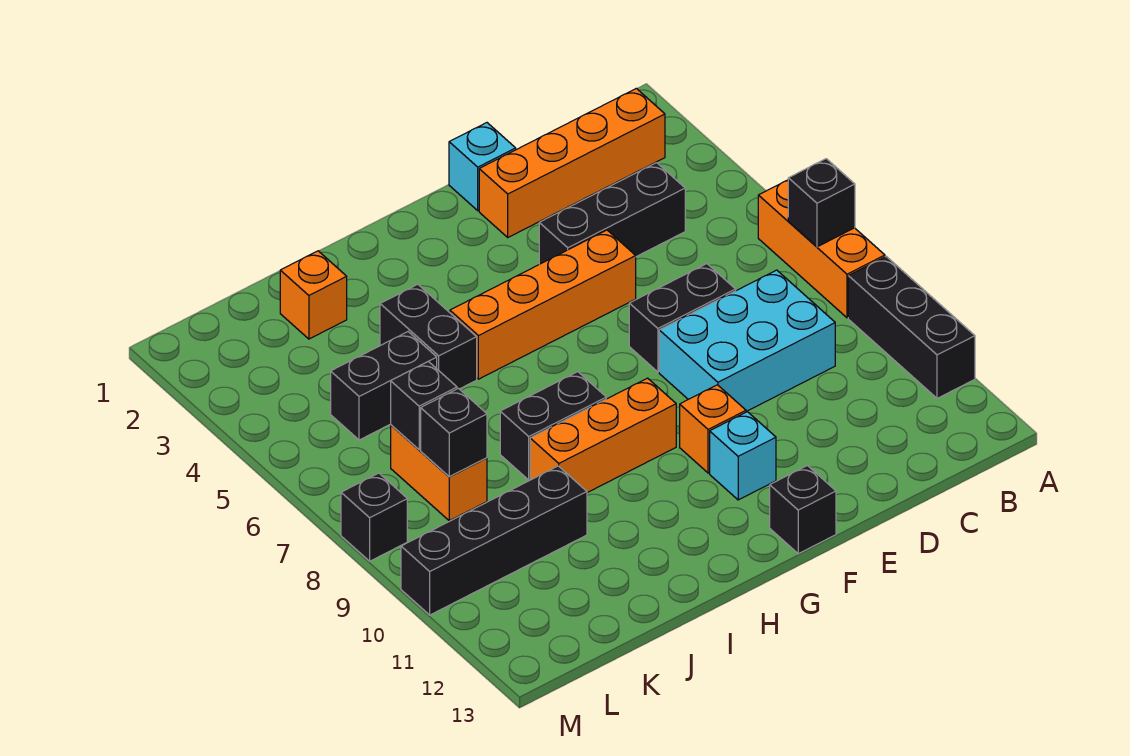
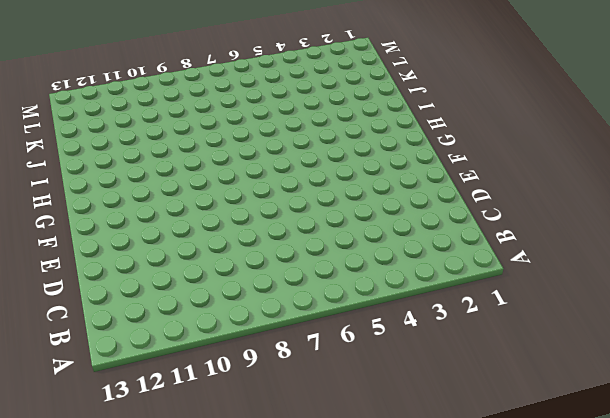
none -> orange brick A6:A8 level 1
none -> black brick A9:A11 level 1
none -> orange brick B2:E2 level 1

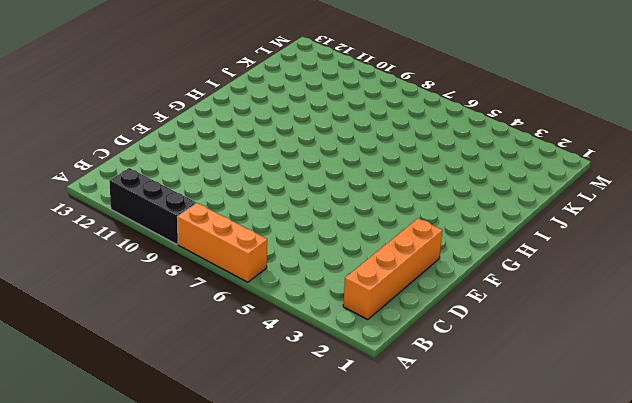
none -> black brick C4:E4 level 1
none -> cyan brick C8:E9 level 1
none -> black brick D7:E7 level 1

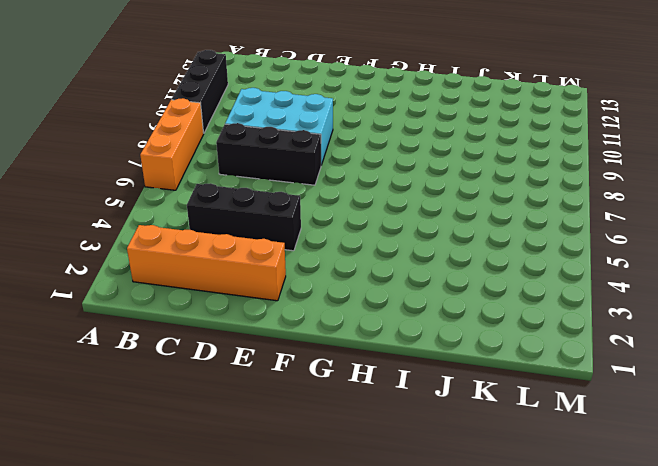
black brick C7:E7 level 1 -> black brick D7:E7 level 1
none -> cyan brick E1 level 1
none -> orange brick E5:H5 level 1
none -> orange brick F10 level 1

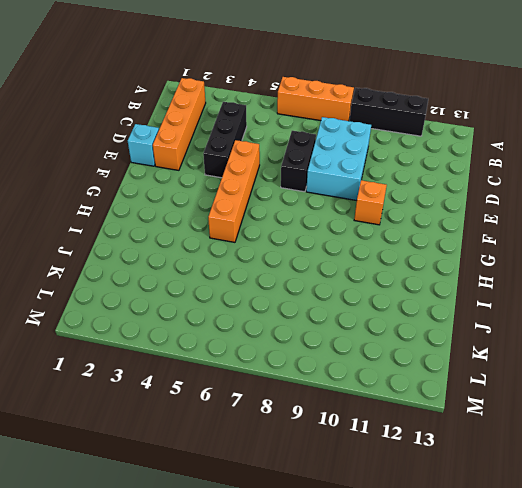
none -> cyan brick F11 level 1
none -> black brick F13 level 1
none -> orange brick G9:I9 level 1

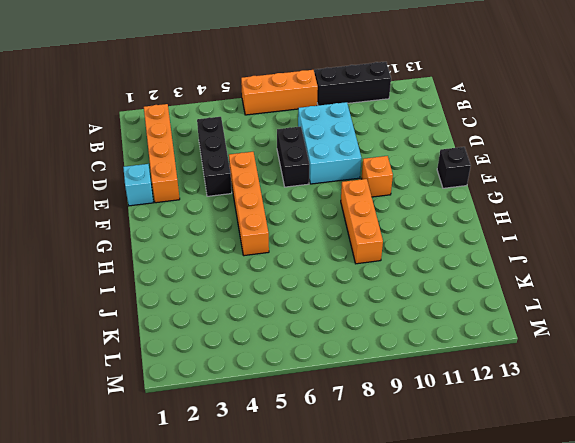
none -> cyan brick F11 level 1
none -> black brick H8:I8 level 1
none -> black brick I4:I5 level 1

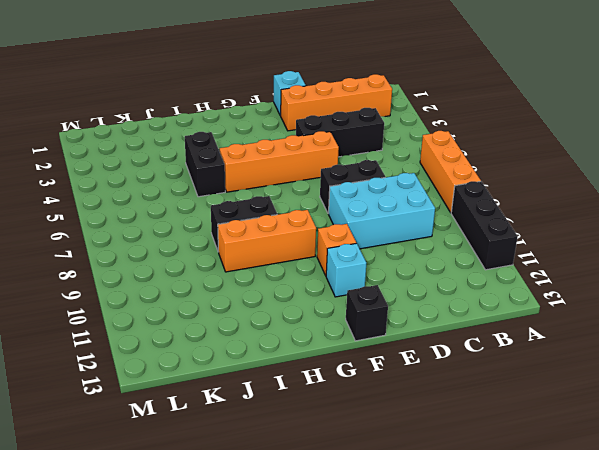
none -> orange brick J2 level 1
none -> black brick J5:K5 level 1
none -> black brick J10:M10 level 1

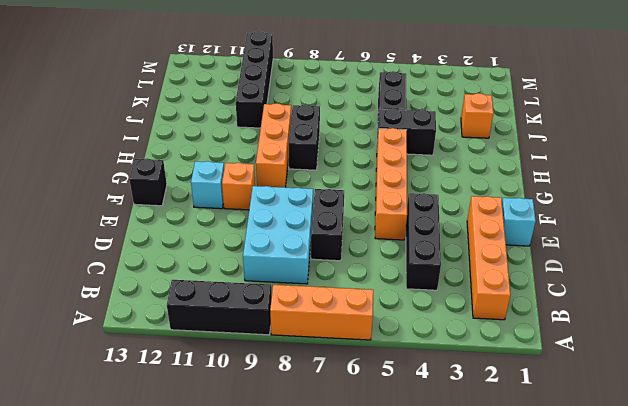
none -> orange brick K7:K8 level 1
none -> black brick M8 level 1
none -> black brick A7 level 2

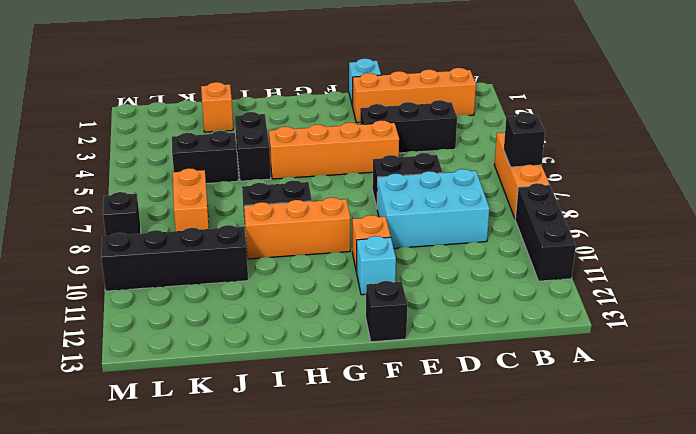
none -> black brick K7 level 2
none -> black brick K8 level 2

